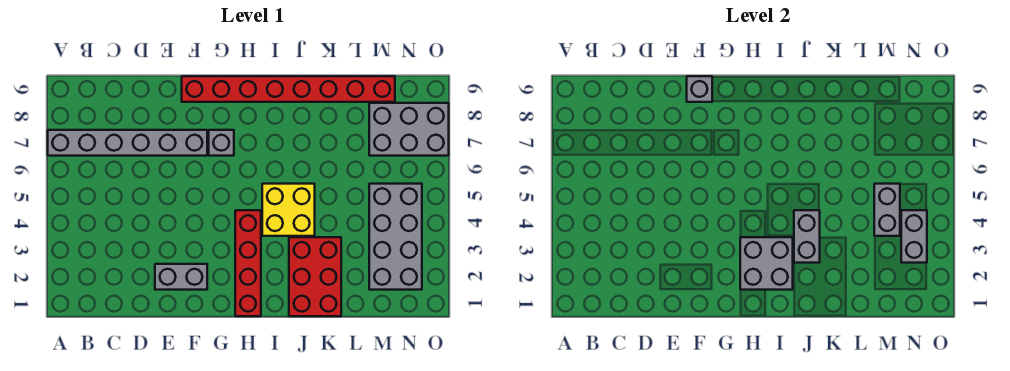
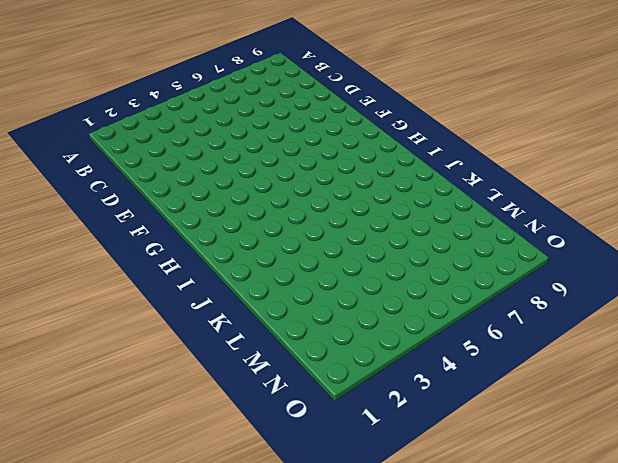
none -> grey brick A7:F7 level 1
none -> grey brick E2:F2 level 1
none -> red brick F9:M9 level 1

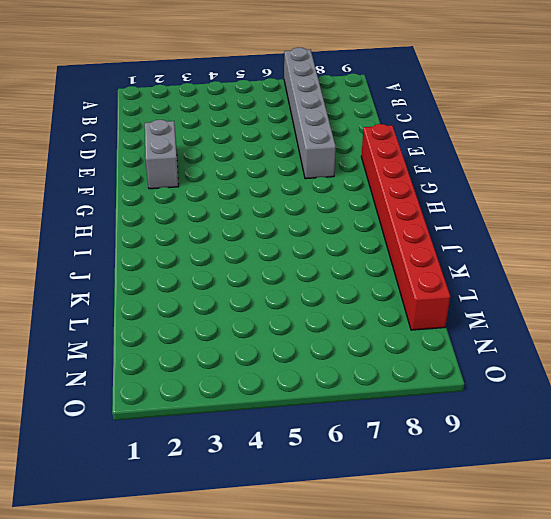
none -> grey brick G7 level 1
none -> red brick H1:H4 level 1
none -> yellow brick I4:J5 level 1

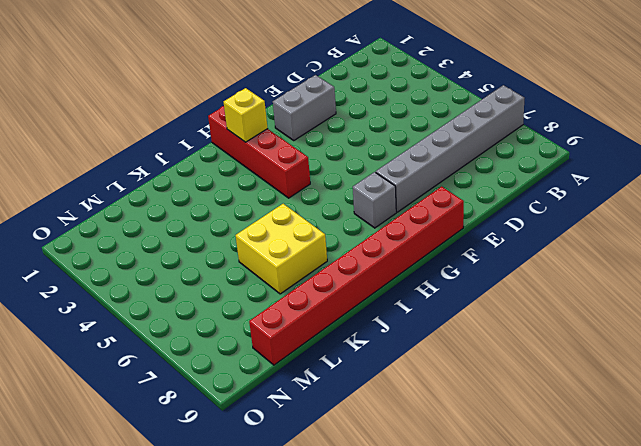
yellow brick H2 level 2 -> grey brick H2:I3 level 2
yellow brick J6:K7 level 1 -> yellow brick I4:J5 level 1
none -> red brick J1:K3 level 1
none -> grey brick M2:N5 level 1
none -> grey brick M7:O8 level 1

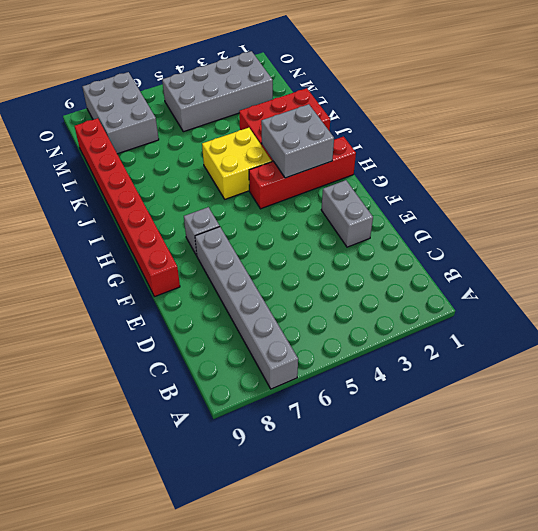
none -> grey brick F9 level 2
none -> grey brick J3:J4 level 2
none -> grey brick M4:M5 level 2

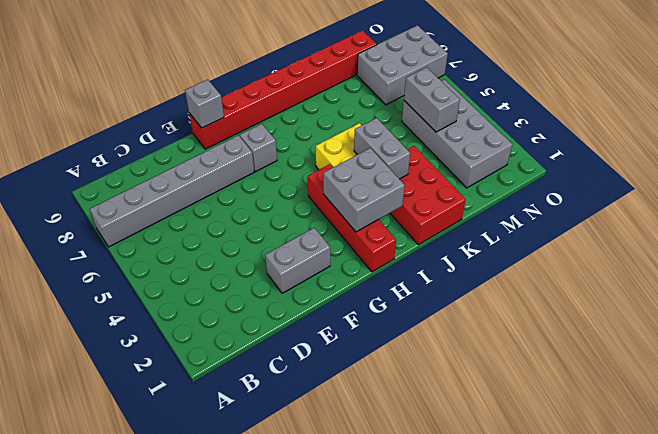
none -> grey brick N3:N4 level 2

